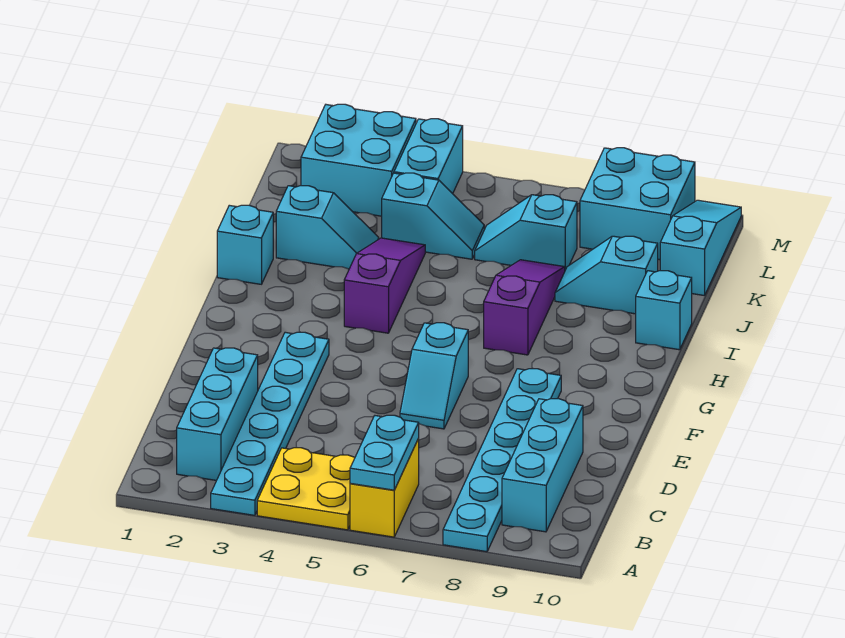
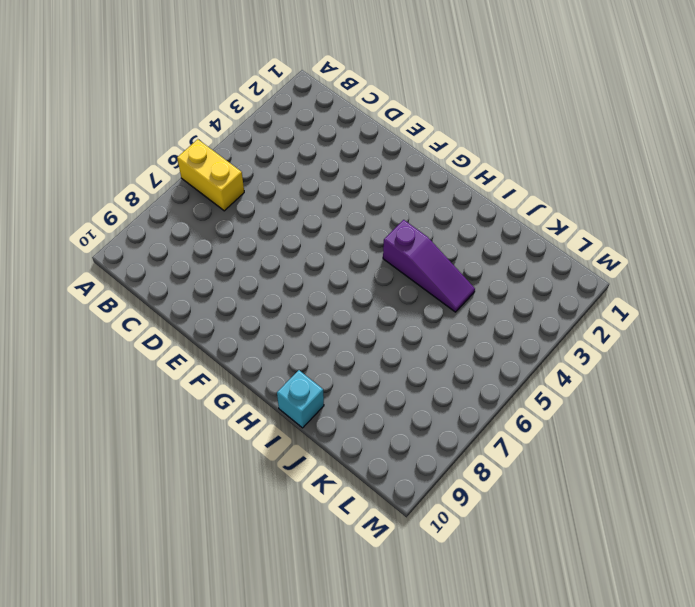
none -> cyan plate A3:F3 level 1
none -> yellow plate A4:B5 level 1
none -> cyan plate A8:F8 level 1

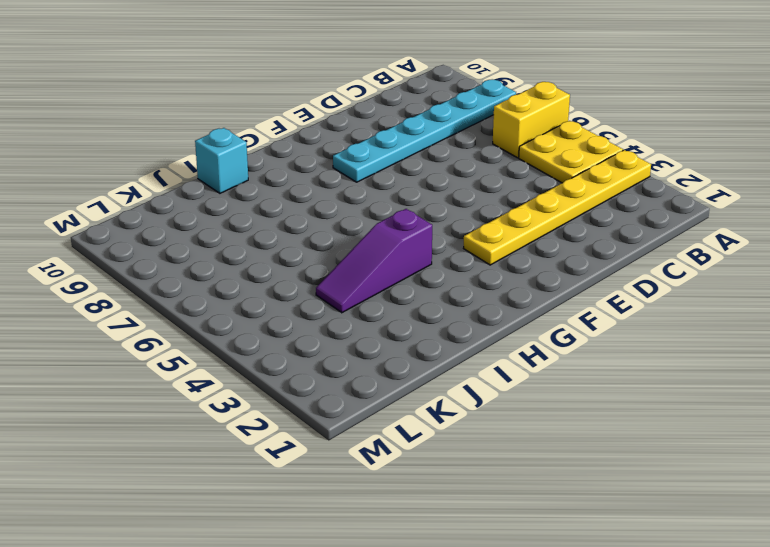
yellow plate A3:F3 level 1 -> cyan plate A3:F3 level 1
none -> cyan brick B2:D2 level 1
none -> cyan brick B9:D9 level 1
none -> cyan slope E6:F6 level 1 top F

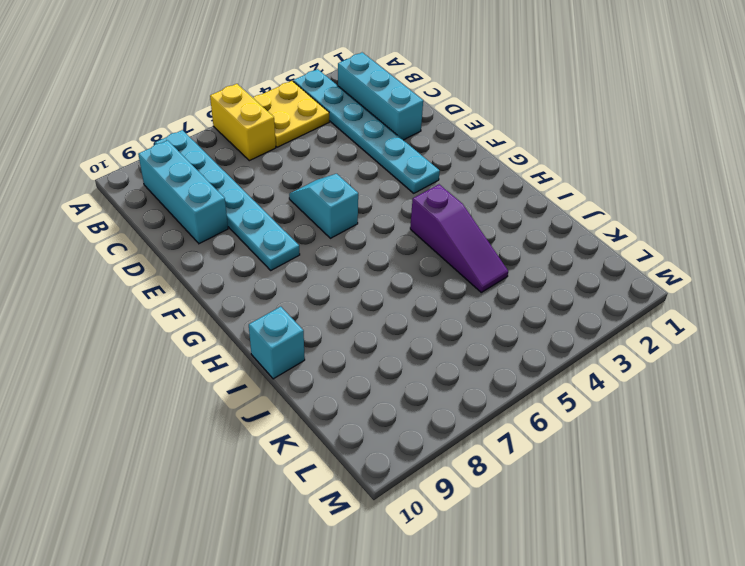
none -> purple slope H7:J7 level 1 top H
none -> cyan brick I1 level 1
none -> cyan slope J2:J3 level 1 top 2

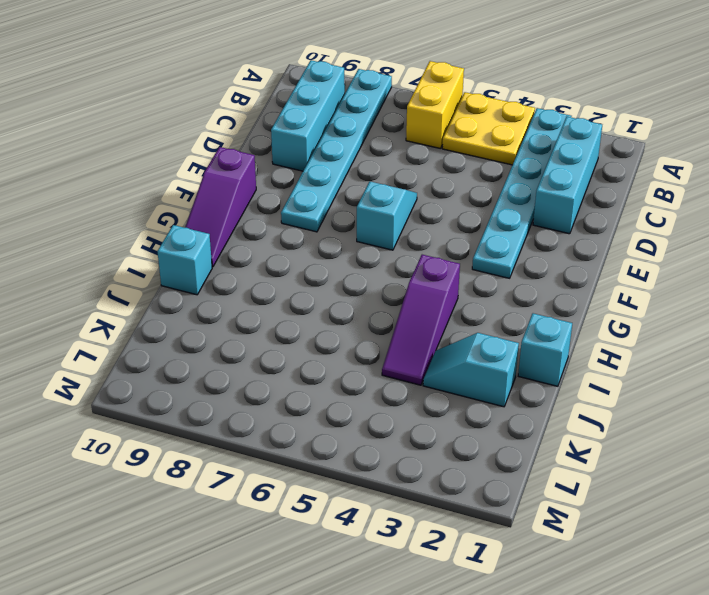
purple slope F10:H10 level 1 top F -> purple slope H7:J7 level 1 top H
none -> cyan slope J8:J9 level 1 top 9
none -> cyan slope K4:K5 level 1 top 4
none -> cyan slope K6:K7 level 1 top 7

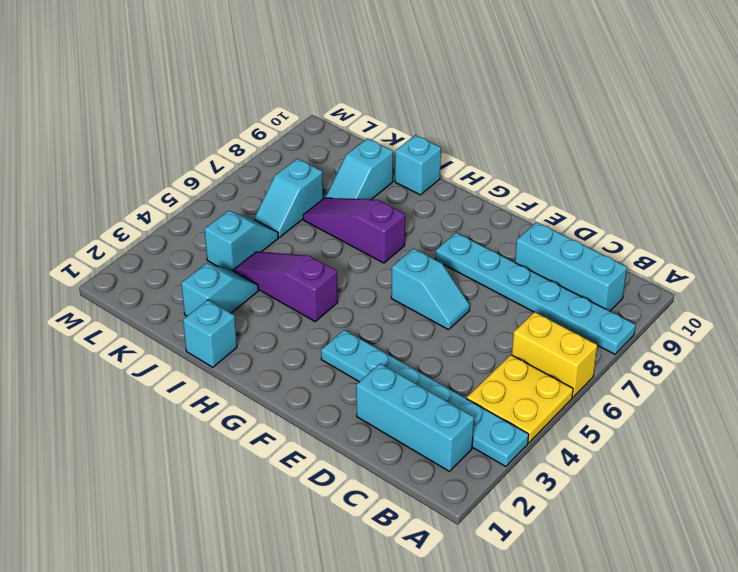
none -> cyan slope K10:M10 level 1 top K
none -> cyan brick L2:M3 level 1
none -> cyan brick L4:M4 level 1

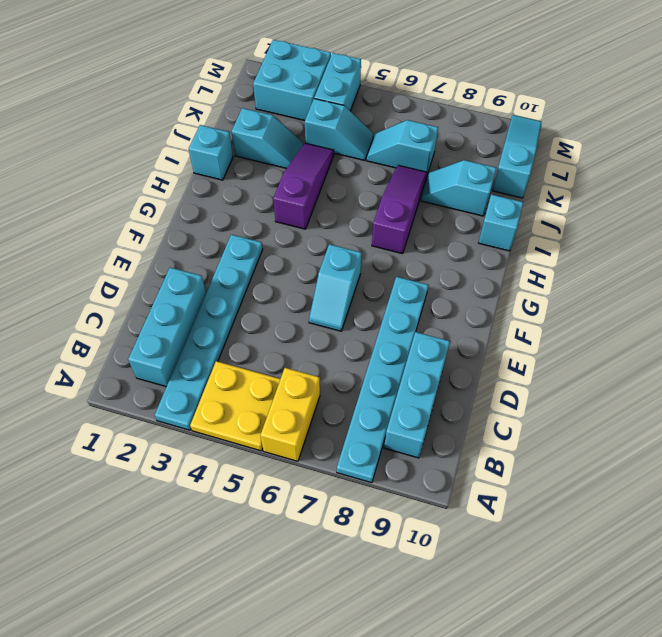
none -> cyan brick L8:M9 level 1
none -> cyan plate A6:B6 level 2

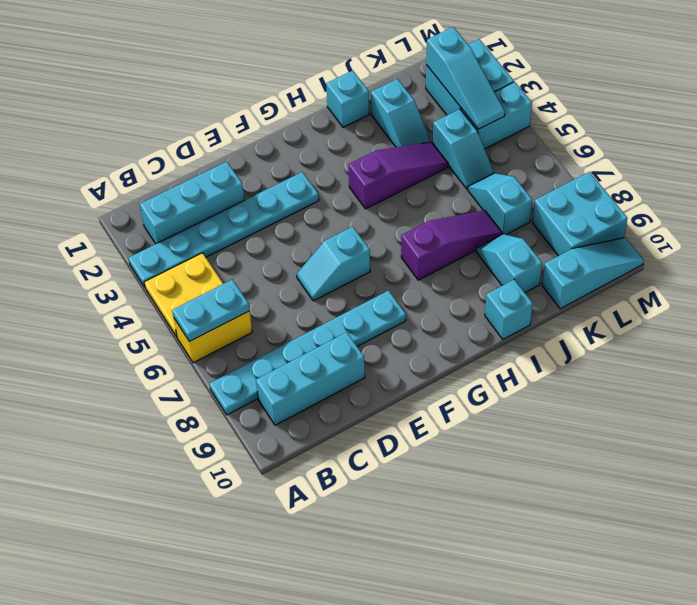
cyan slope L2:L4 level 2 top 2 -> none

